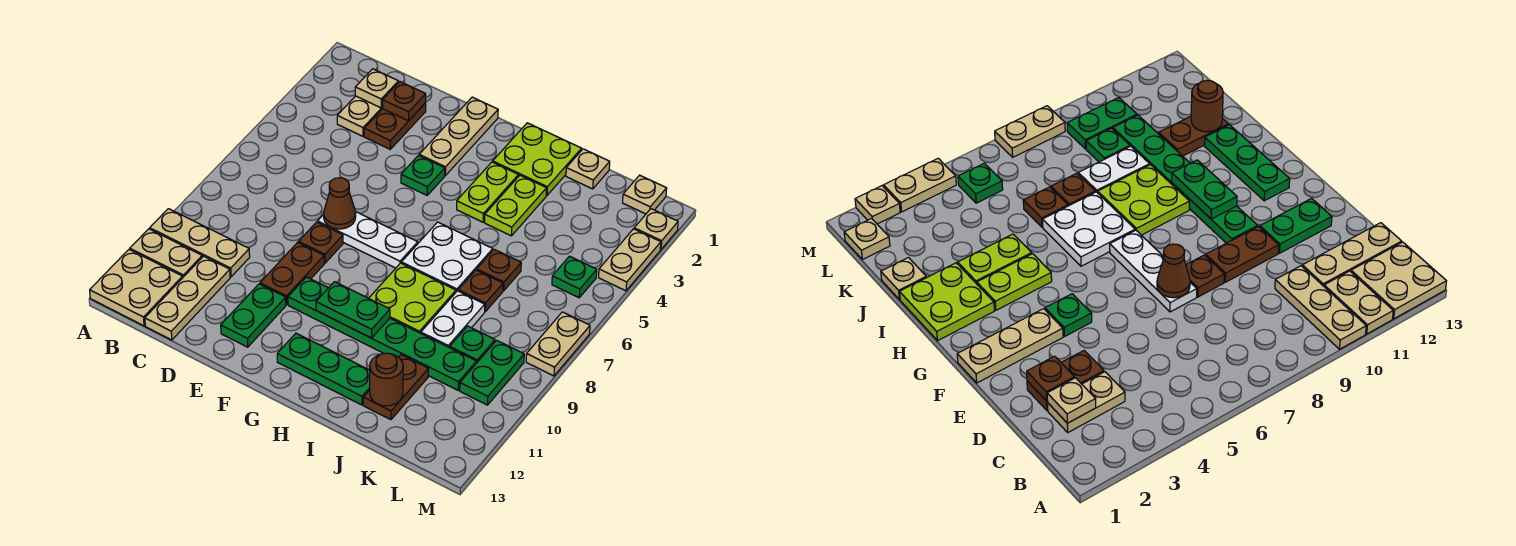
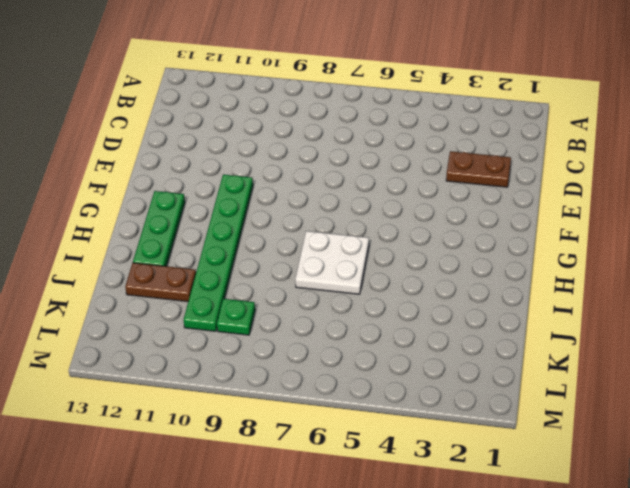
none -> tan plate A10:C10 level 1
none -> tan plate A11:B11 level 1
none -> tan plate A12:B13 level 1
none -> tan plate C2:C3 level 1

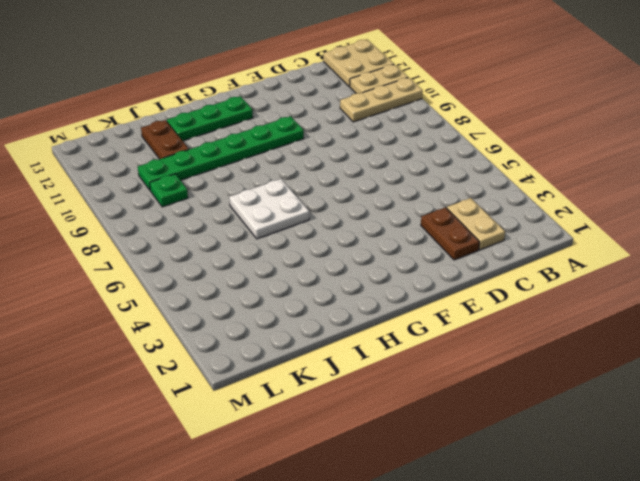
none -> tan plate C11:C13 level 1
none -> white plate E7:G7 level 1
none -> brown plate E8 level 1
none -> brown plate E9:E10 level 1

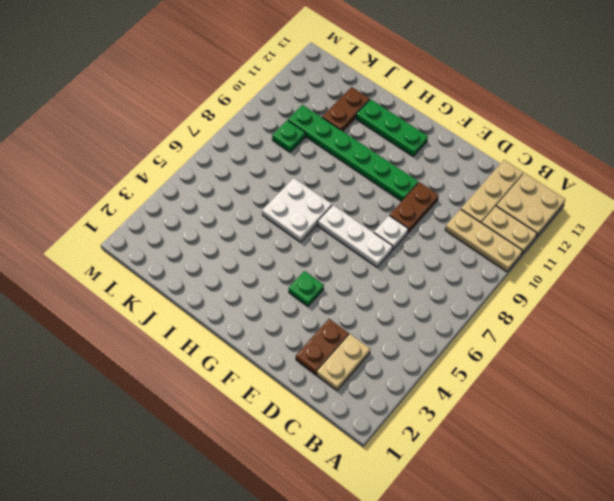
white plate E8 level 1 -> brown plate E8 level 1
none -> green plate E11:E12 level 1
none -> tan plate F1:F3 level 1
none -> lime plate H1:I2 level 1
none -> lime plate H3:H4 level 1

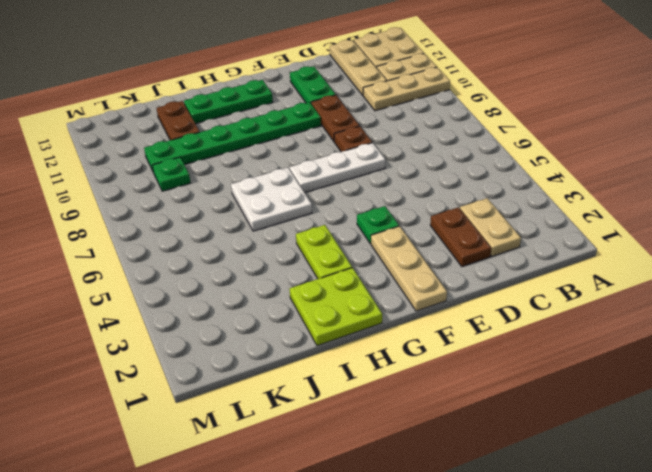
none -> lime plate H8:I9 level 1
none -> lime plate I3:I4 level 1
none -> tan plate J1 level 1
none -> brown plate J6 level 1

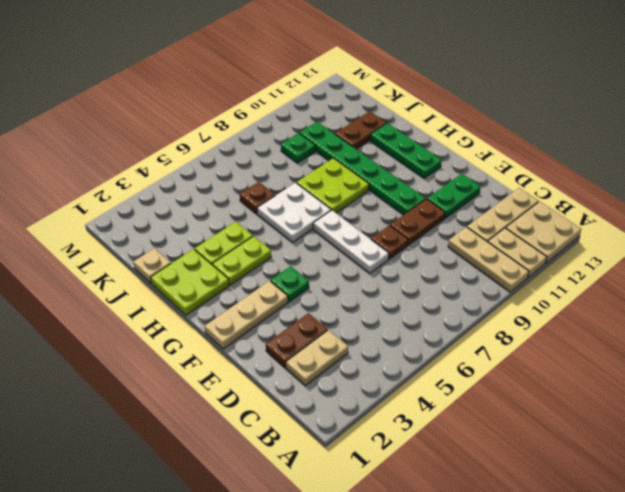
none -> brown plate J7 level 1
none -> white plate J8:J9 level 1
none -> tan plate L1 level 1
none -> green plate L5 level 1

